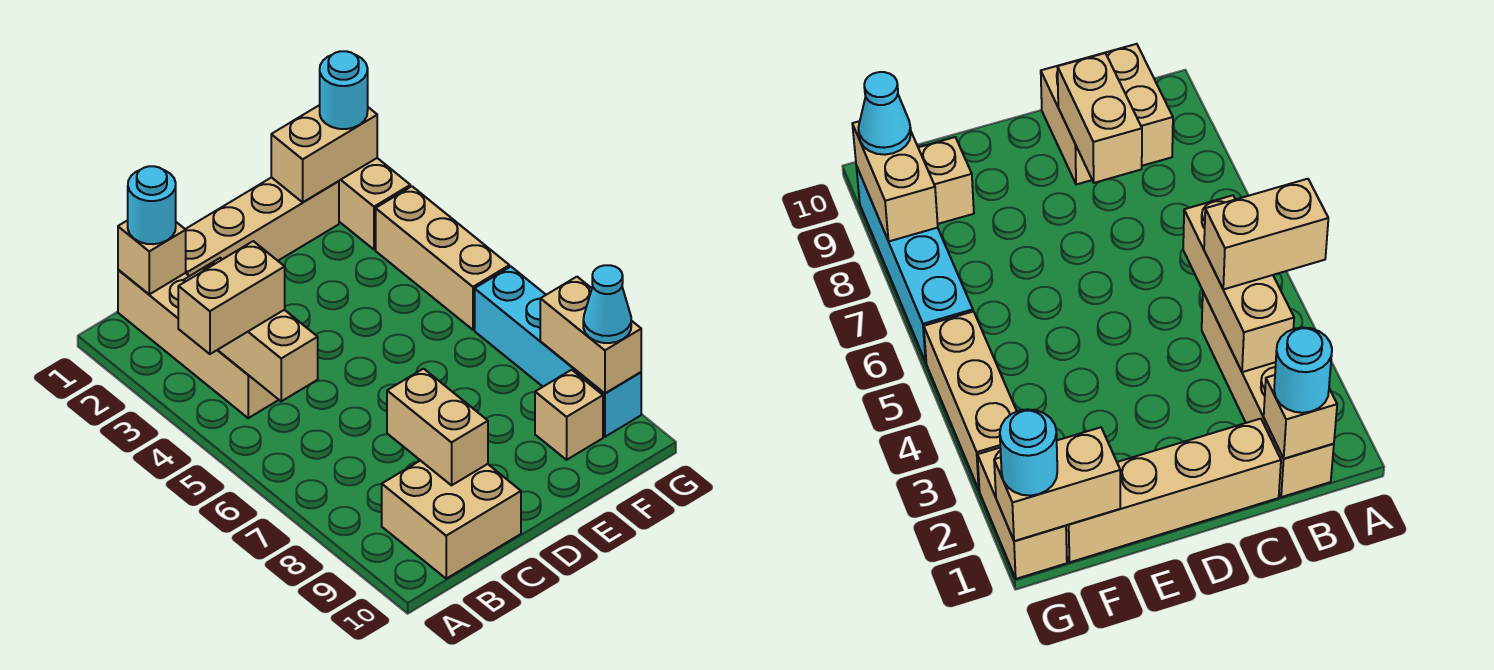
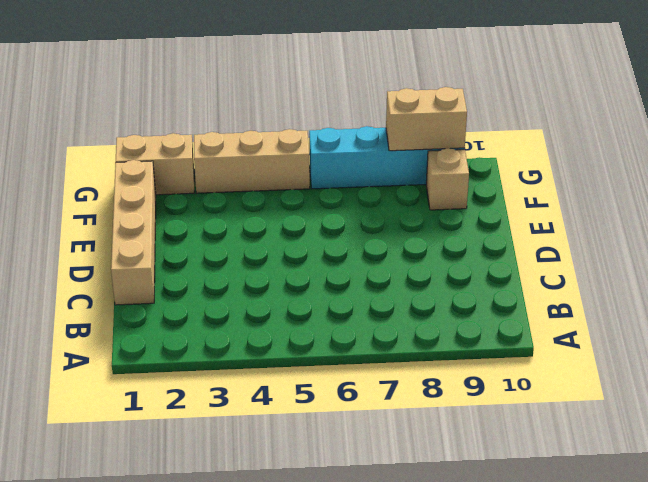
none -> tan brick B1:B4 level 1
none -> tan brick B9:C10 level 1
none -> tan brick B1 level 2

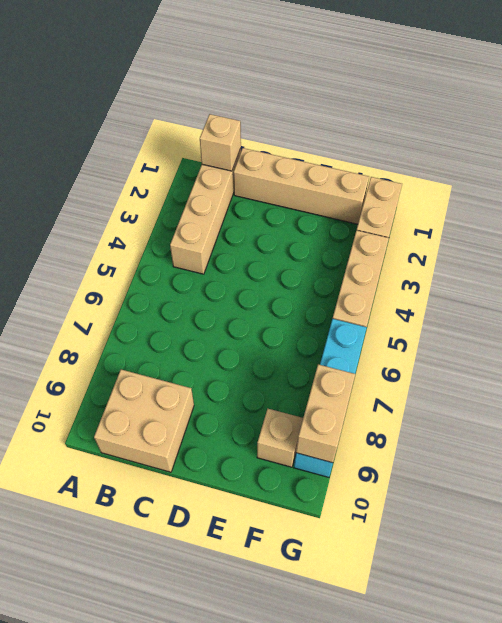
none -> tan brick B3:B5 level 2
none -> tan brick C8:C9 level 2
none -> tan brick F1:G1 level 2

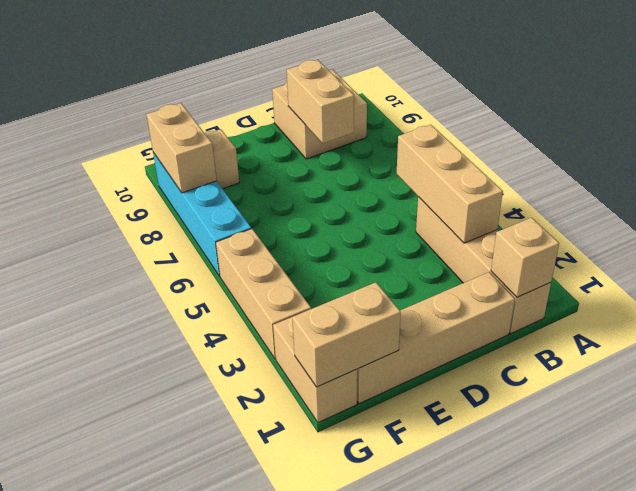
none -> tan brick A4:B4 level 3
none -> cyan round brick B1 level 3
none -> cyan round brick G1 level 3

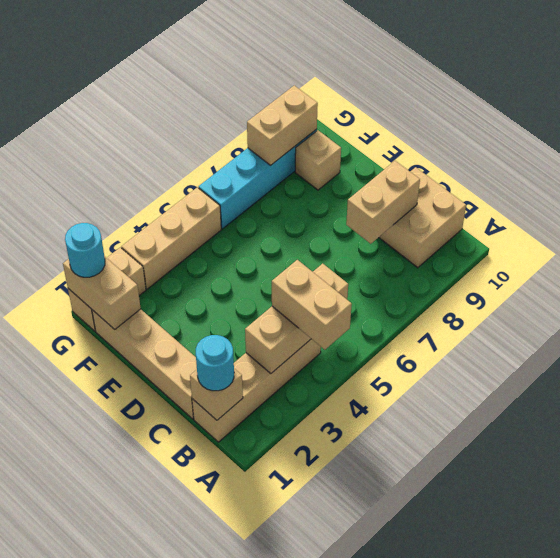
none -> cyan cone G9 level 3

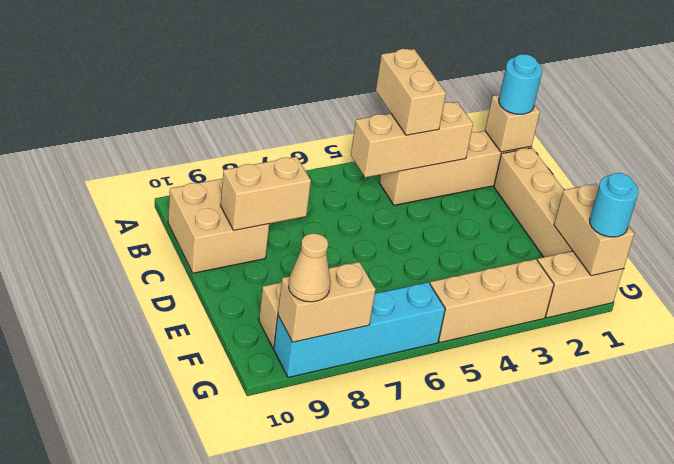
tan cone G9 level 3 -> cyan cone G9 level 3

